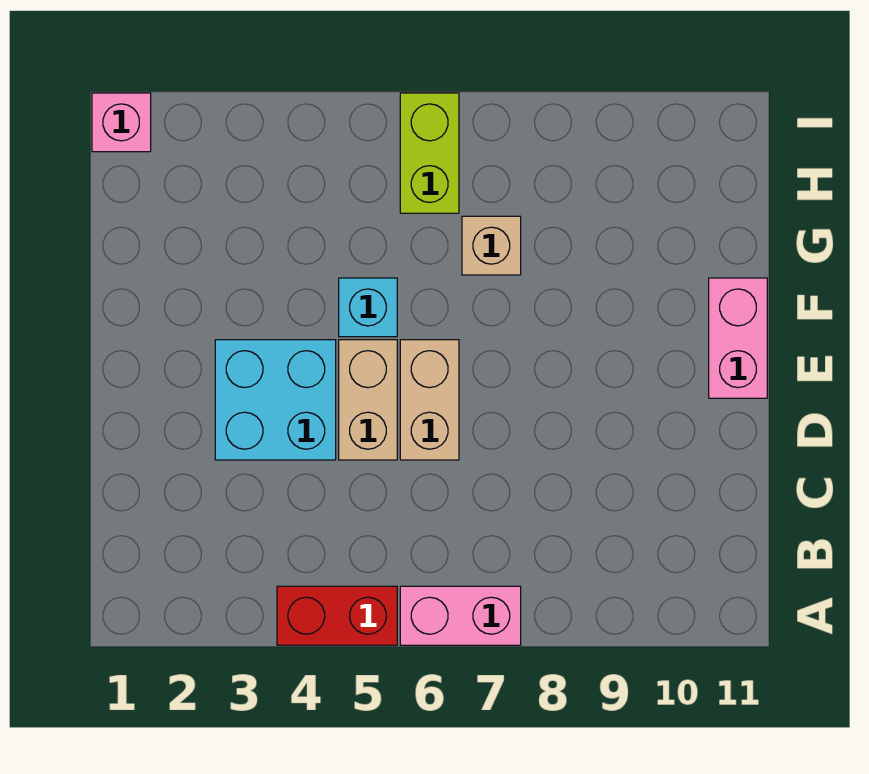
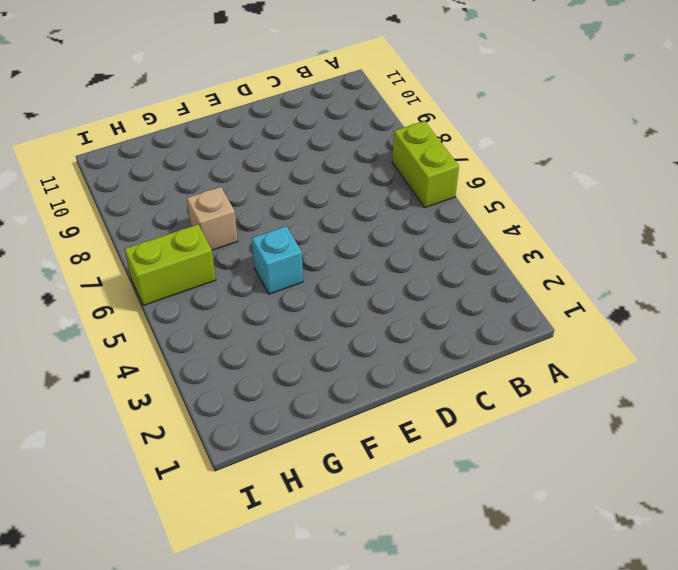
lime brick A6:A7 level 1 -> pink brick A6:A7 level 1
none -> red brick A4:A5 level 1
none -> cyan brick D3:E4 level 1

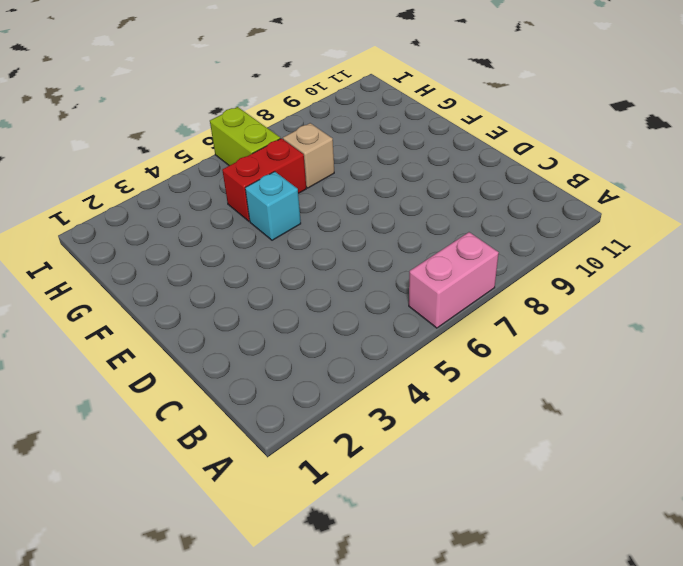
red brick G5:G6 level 1 -> red brick A4:A5 level 1
none -> cyan brick D3:E4 level 1
none -> tan brick D5:E5 level 1

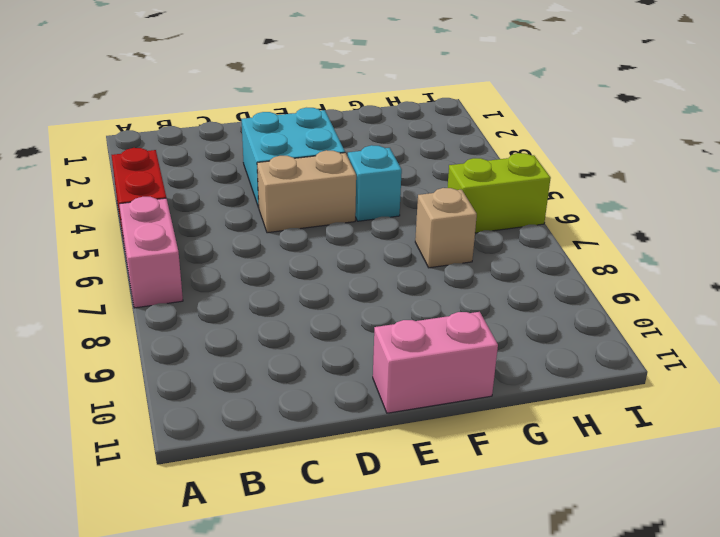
none -> tan brick D6:E6 level 1
none -> pink brick I1 level 1

